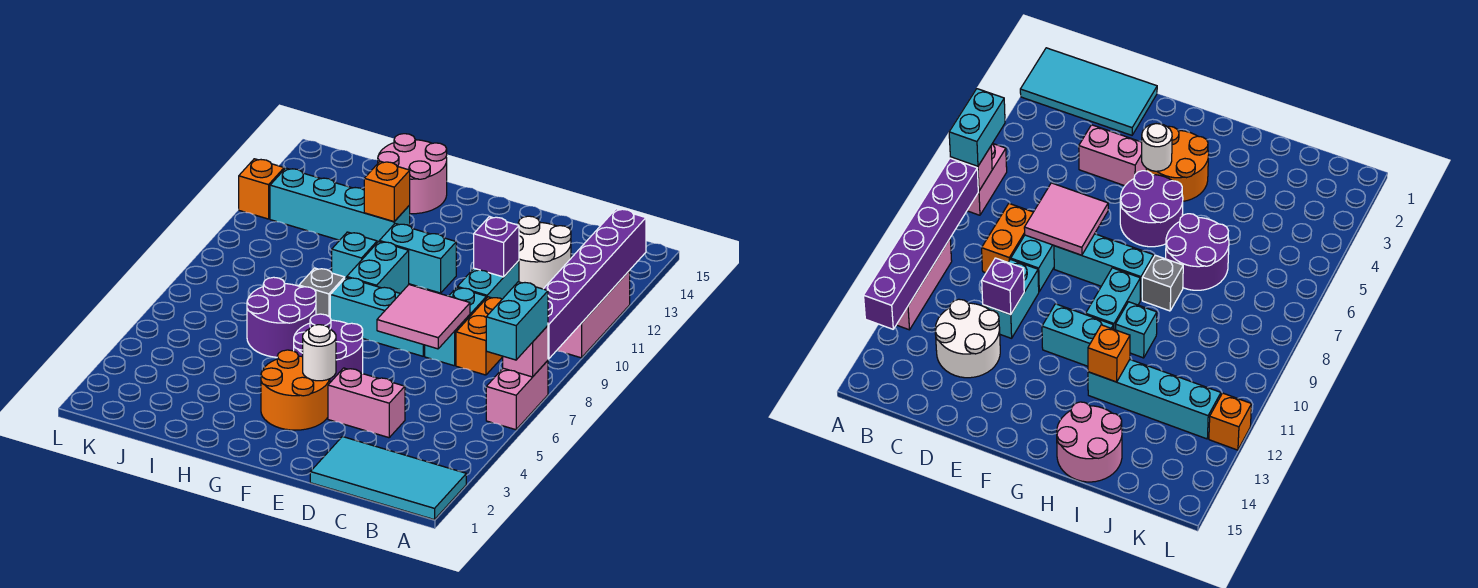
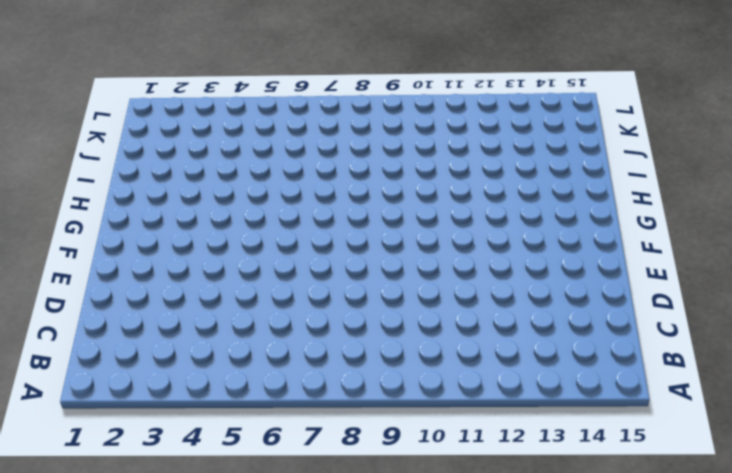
none -> cyan tile A1:D2 level 1
none -> pink brick A6:A7 level 1
none -> pink brick A10:A12 level 1

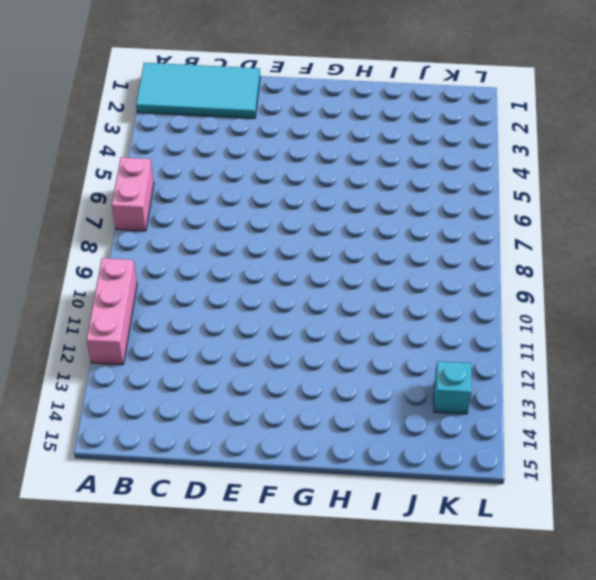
cyan brick K13 level 1 -> cyan brick H10 level 1
none -> orange brick C8:C9 level 1
none -> white round brick C12:D13 level 1
none -> pink brick D4:E4 level 1

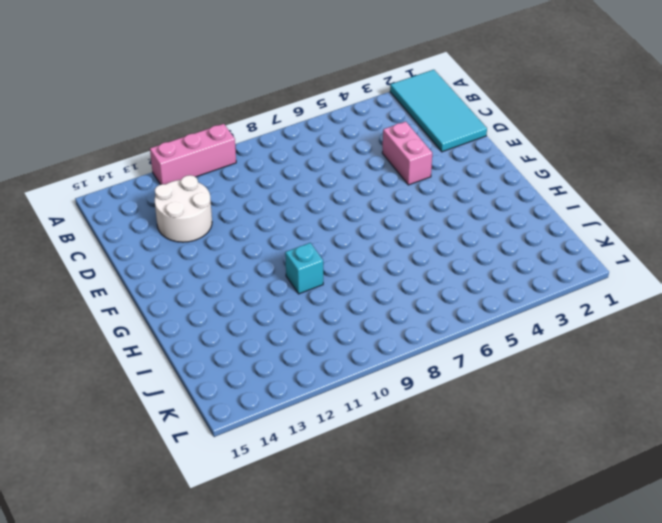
none -> pink brick A6:A7 level 1
none -> orange brick C8:C9 level 1
none -> cyan brick D8:D9 level 1

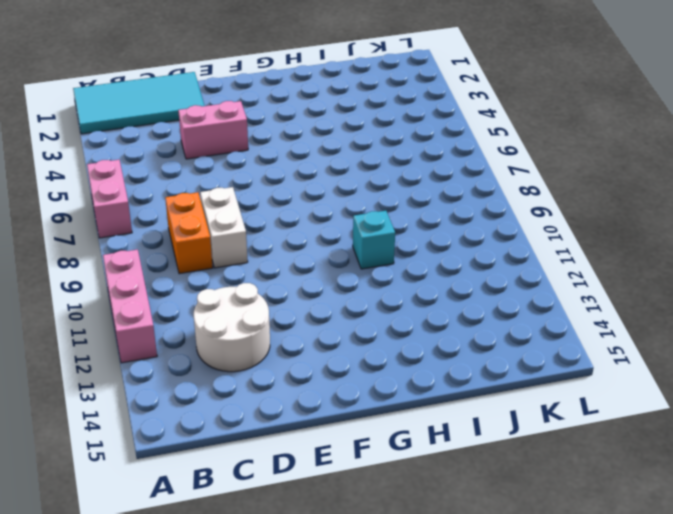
white brick D8:D9 level 1 -> cyan brick D8:D9 level 1
none -> cyan brick D10:D11 level 1
none -> cyan brick E8:G8 level 1
none -> orange round brick F3:G4 level 1

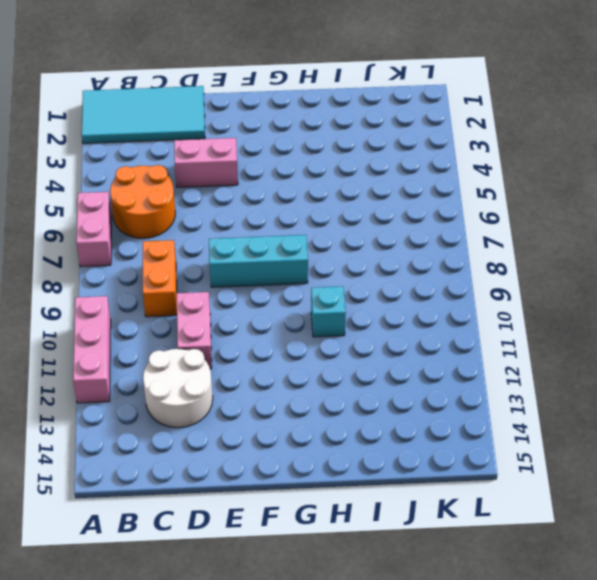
orange round brick B5:C6 level 1 -> orange round brick F3:G4 level 1
pink brick D10:D11 level 1 -> cyan brick D10:D11 level 1
none -> cyan brick D8:D9 level 1
none -> purple round brick F5:G6 level 1
none -> cyan brick F11:G11 level 1

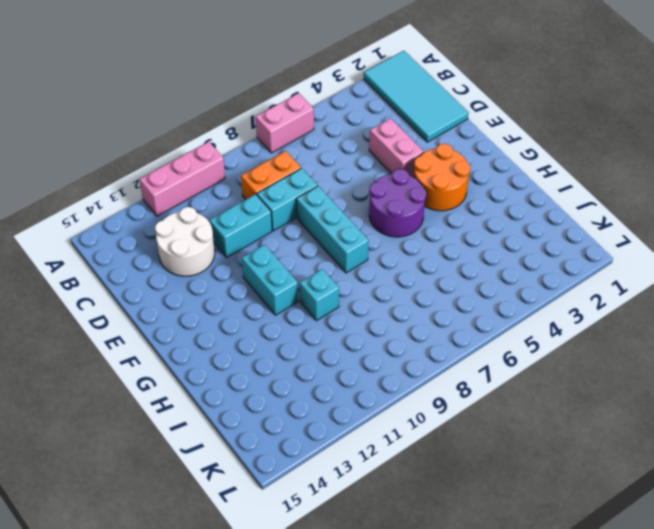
none -> cyan brick G9:G10 level 1
none -> purple round brick H6:I7 level 1
none -> grey brick H8 level 1

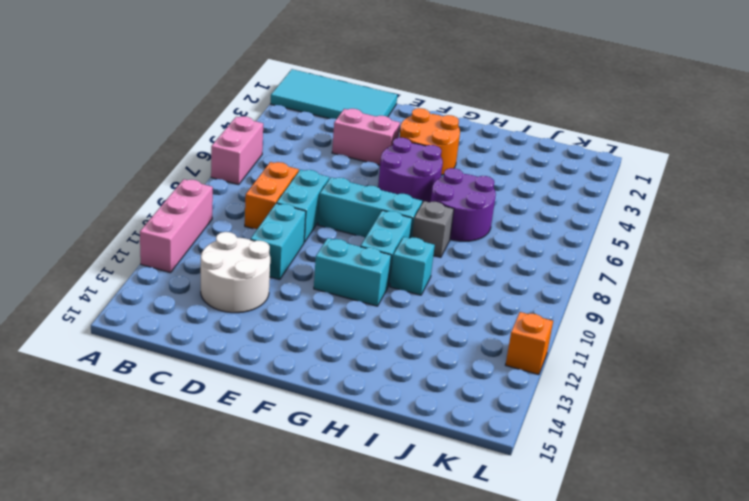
none -> cyan brick H12:K12 level 1
none -> pink round brick H14:I15 level 1
none -> pink brick A7 level 2

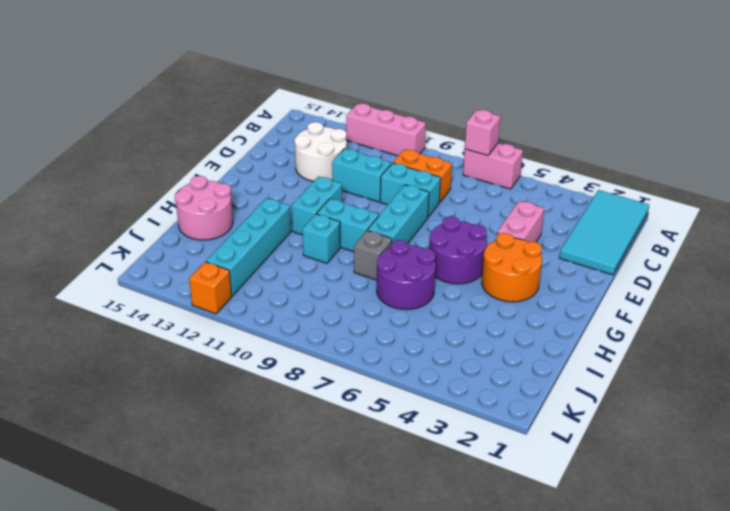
none -> purple brick A8:A13 level 2
none -> pink tile D7:E8 level 2
none -> purple brick D11 level 2

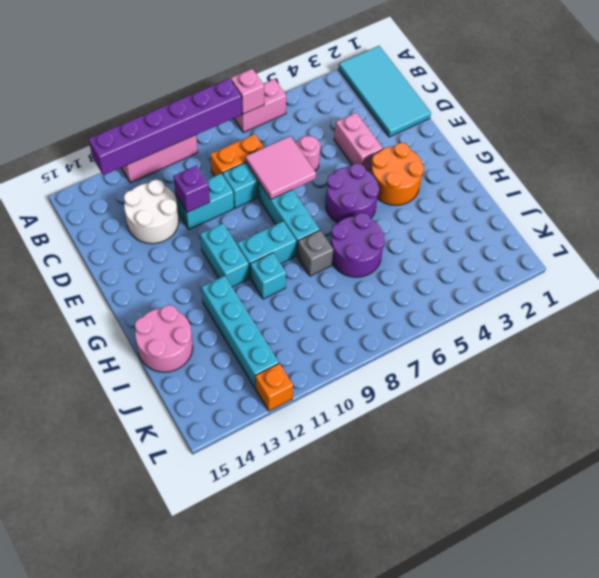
pink round brick D6 level 1 -> none
none -> white round brick F4 level 2
none -> orange brick H12 level 2
none -> cyan brick A6:A7 level 3

